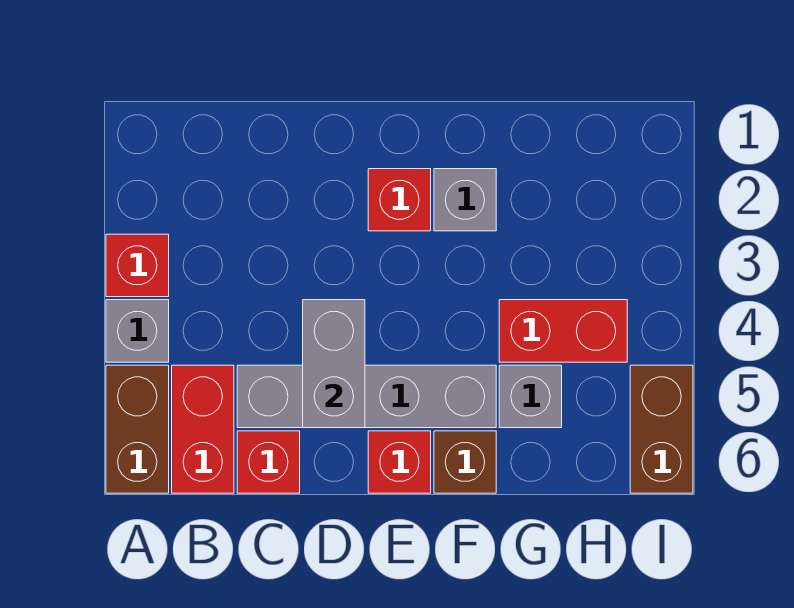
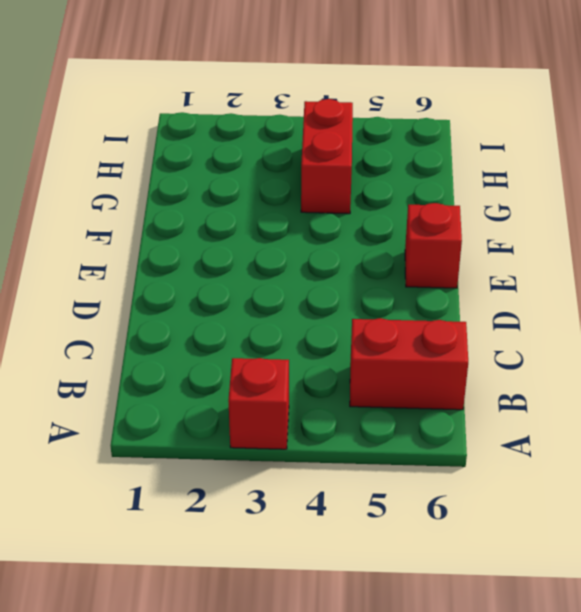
none -> grey brick A4 level 1
none -> brown brick A5:A6 level 1
none -> grey brick C5:F5 level 1

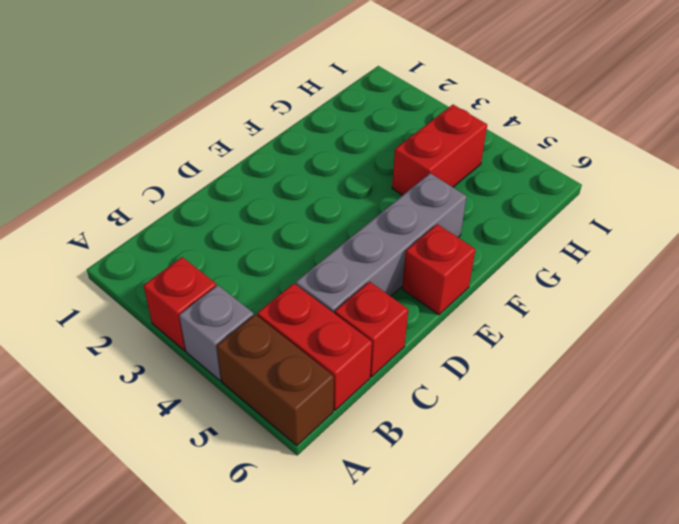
none -> red brick E2 level 1
none -> grey brick F2 level 1
none -> brown brick F6 level 1

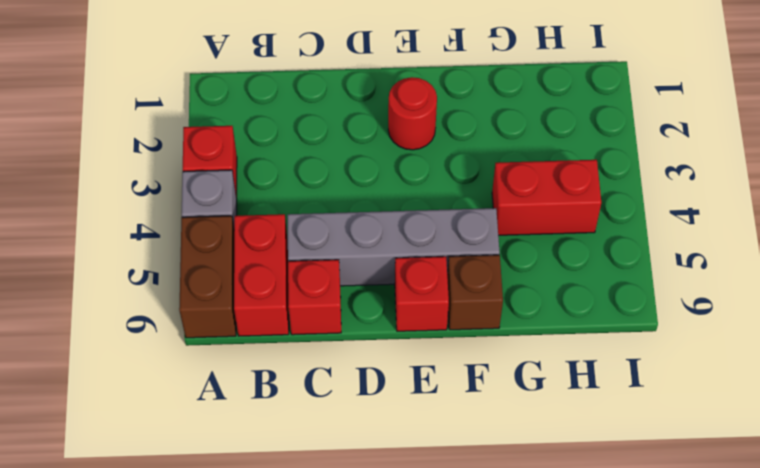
red round brick E2 level 1 -> red brick E2 level 1
none -> grey brick F2 level 1
none -> grey brick G5 level 1
none -> brown brick I5:I6 level 1

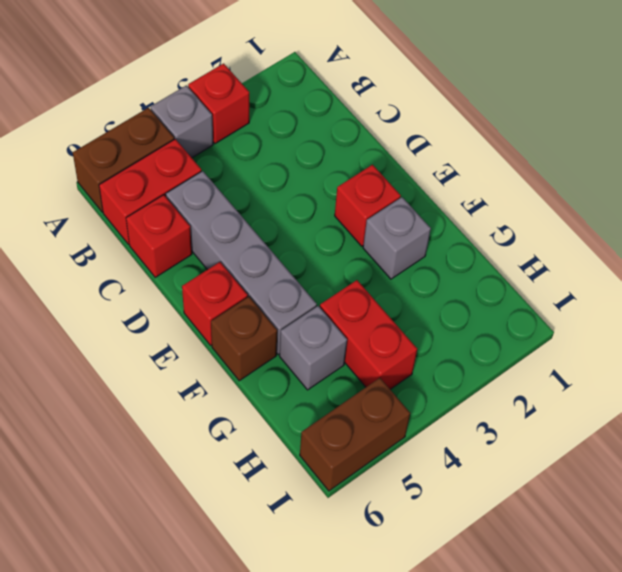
none -> grey brick D4:D5 level 2

